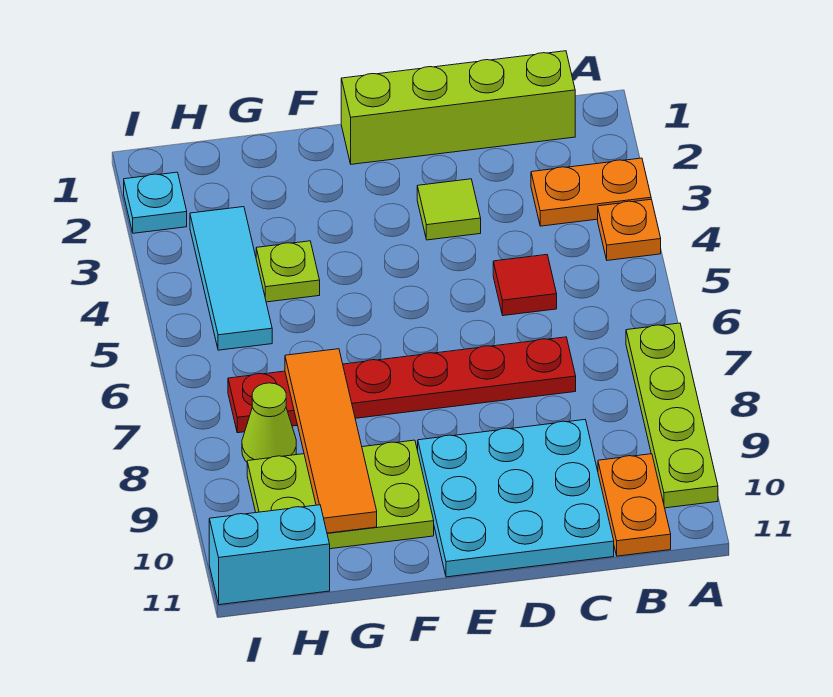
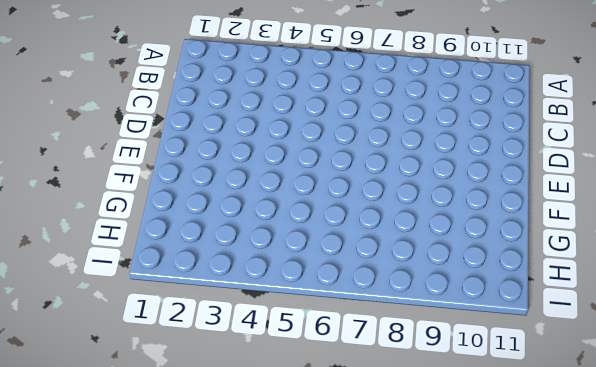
none -> orange plate A3:B3 level 1
none -> orange plate A4 level 1
none -> lime plate A7:A10 level 1

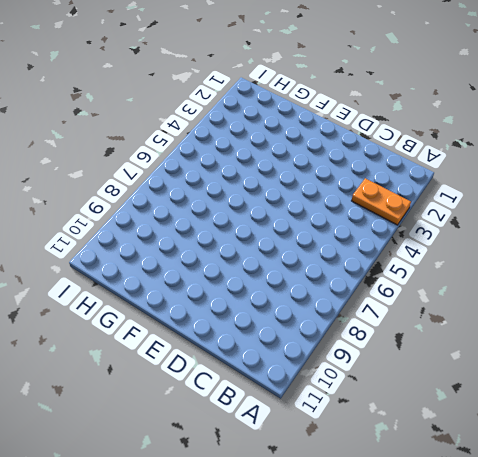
none -> orange plate A4 level 1
none -> lime plate A7:A10 level 1
none -> lime brick B1:E1 level 1

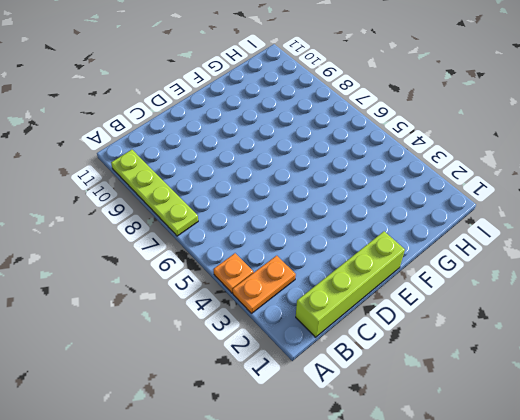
none -> orange plate B10:B11 level 1
none -> red tile C5 level 1
none -> red plate C7:H7 level 1

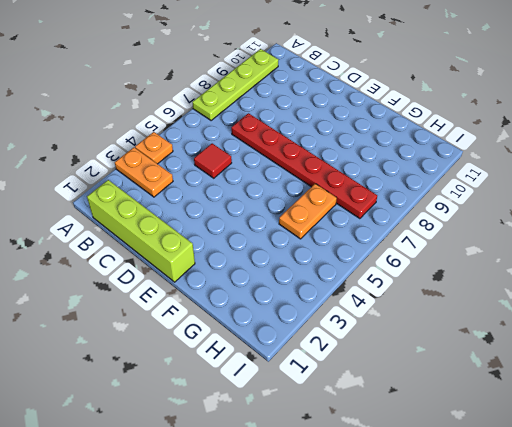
orange plate G5:G6 level 1 -> orange plate B10:B11 level 1
none -> cyan plate C9:E11 level 1
none -> lime tile D3 level 1
none -> lime plate F9:H10 level 1

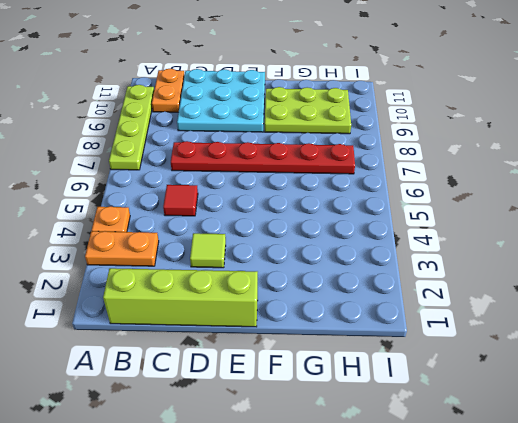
none -> lime plate G4 level 1
none -> cyan tile H3:H5 level 1
none -> lime cone H8 level 1

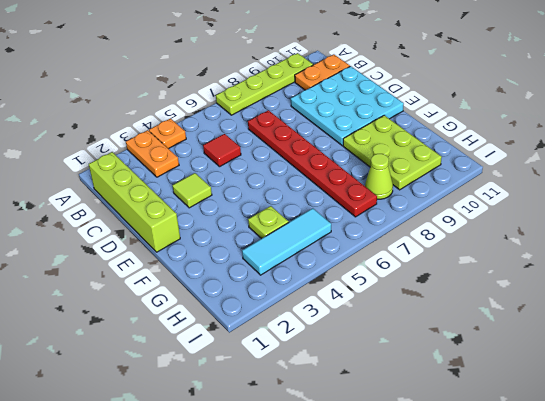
none -> cyan brick H11:I11 level 1
none -> cyan plate I2 level 1
none -> orange tile G7:G10 level 2

